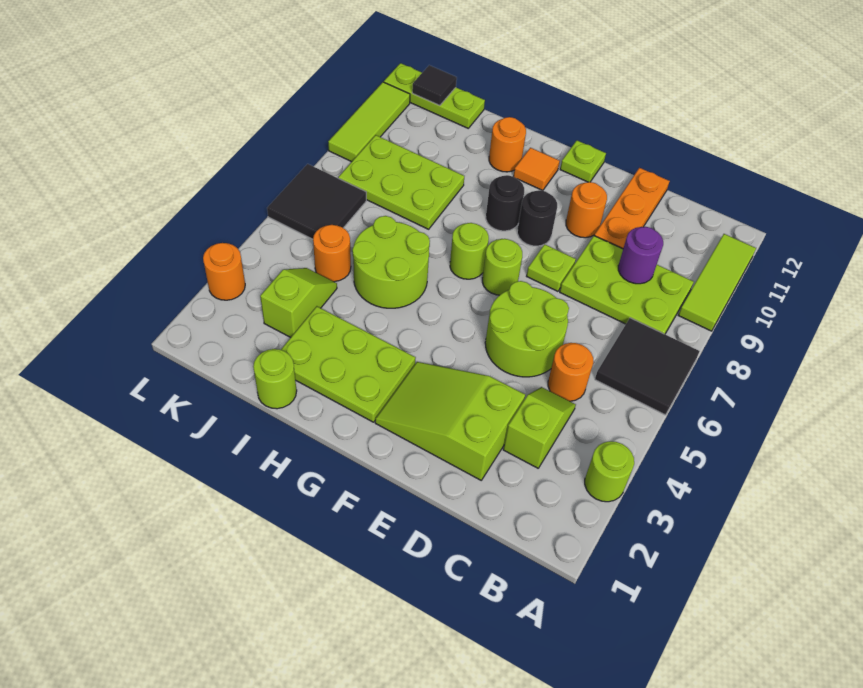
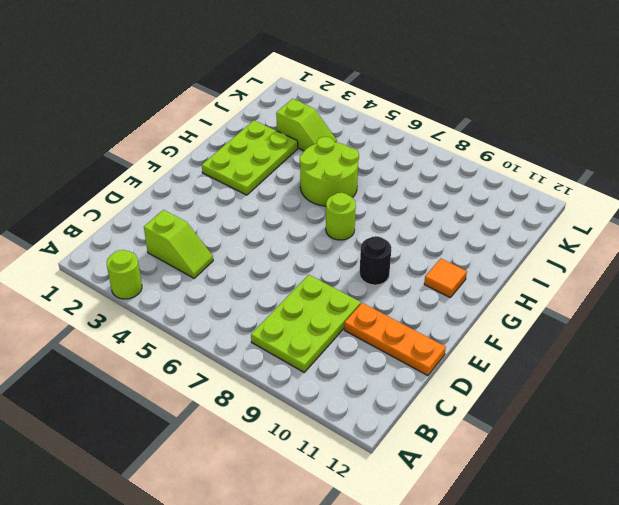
none -> black tile A6:B7 level 1
none -> lime tile A9:A11 level 1
none -> orange round brick C5 level 1
none -> lime slope D2:F3 level 1 top D

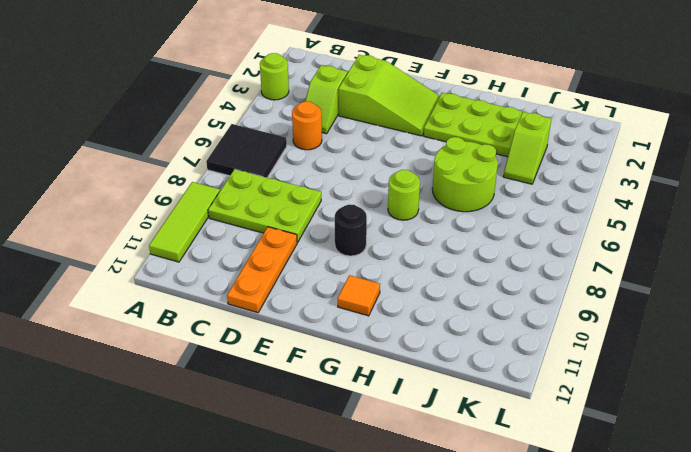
none -> lime round brick D5:E6 level 1
none -> lime plate E8 level 1
none -> orange round brick E10 level 1
none -> lime round brick F7 level 1

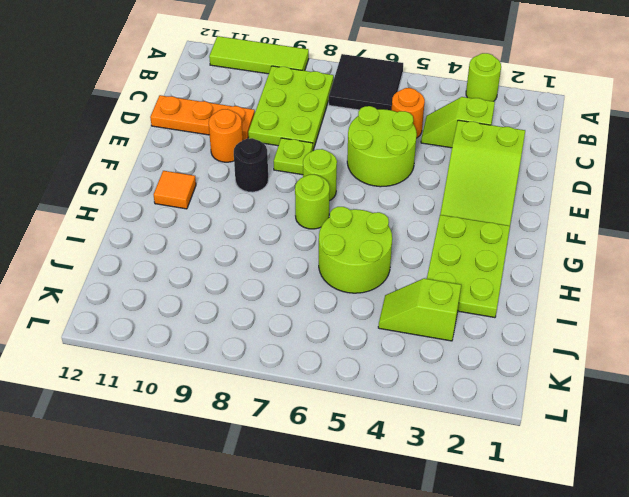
none -> lime plate F12 level 1
none -> black round brick G9 level 1
none -> orange round brick H11 level 1
none -> lime round brick I1 level 1

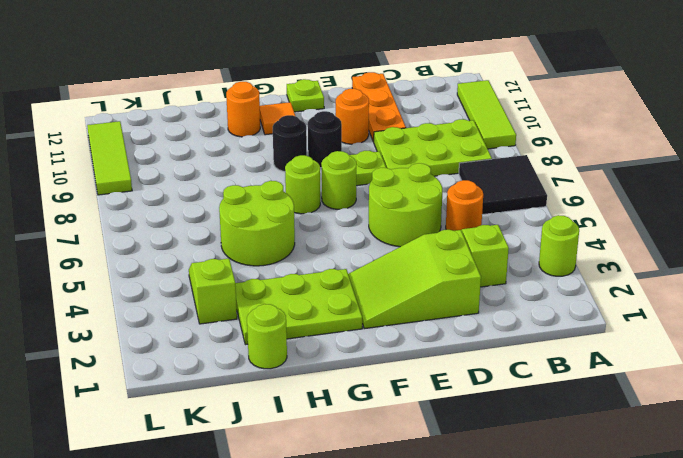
none -> lime plate I8:K9 level 1
none -> orange round brick J5 level 1
none -> lime plate J12:L12 level 1
none -> black tile K6:L7 level 1

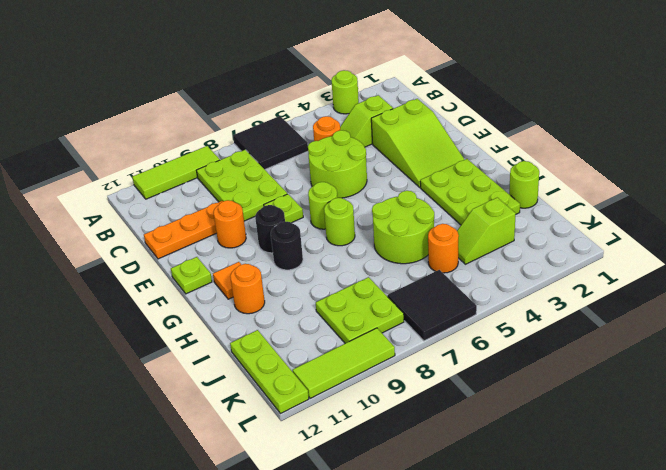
lime plate J8:K9 level 1 -> lime plate I8:K9 level 1
none -> orange round brick L3 level 1
none -> purple round brick C9 level 2
none -> black tile K12 level 2

